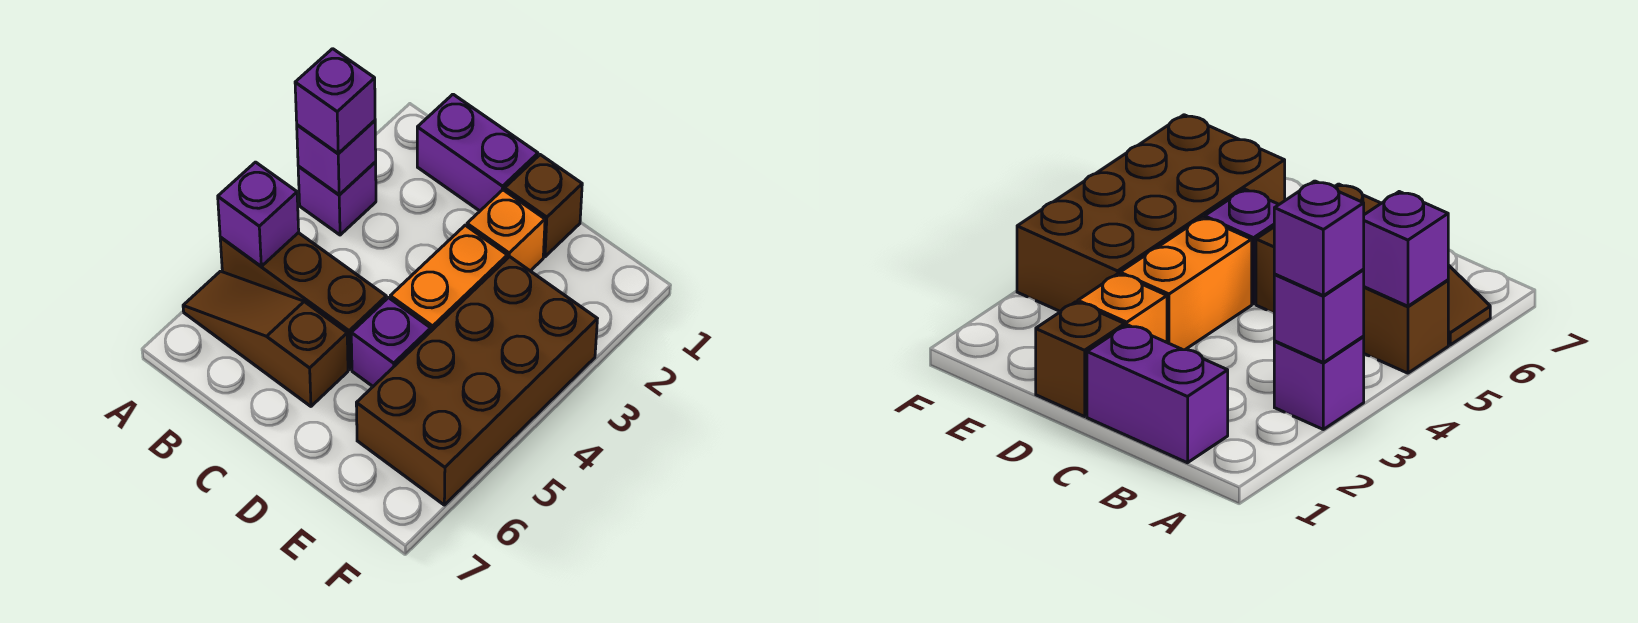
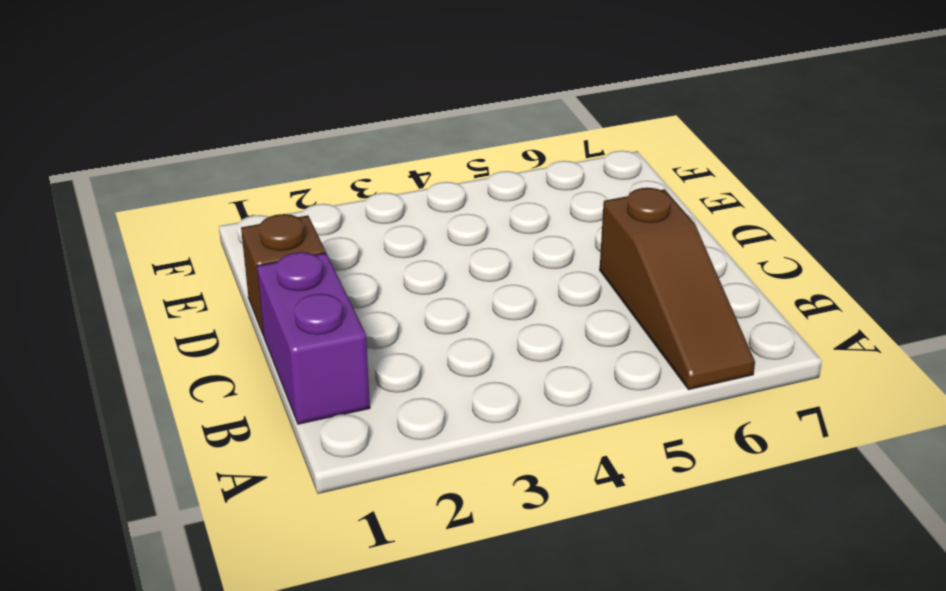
none -> purple brick A3 level 1
none -> brown brick A5:C5 level 1
none -> orange brick D2 level 1

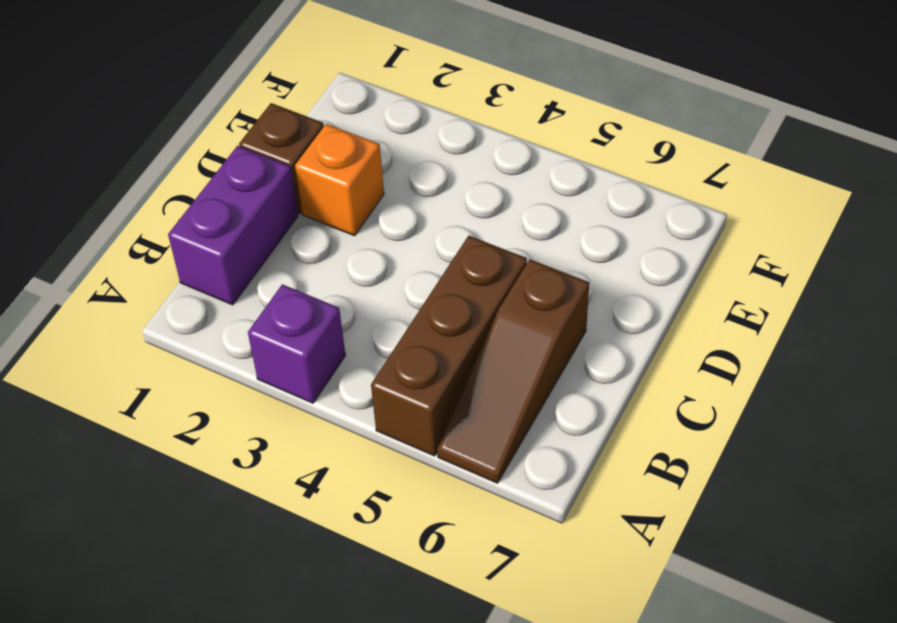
none -> orange brick D3:D4 level 1
none -> purple brick D5 level 1
none -> brown brick E3:F6 level 1

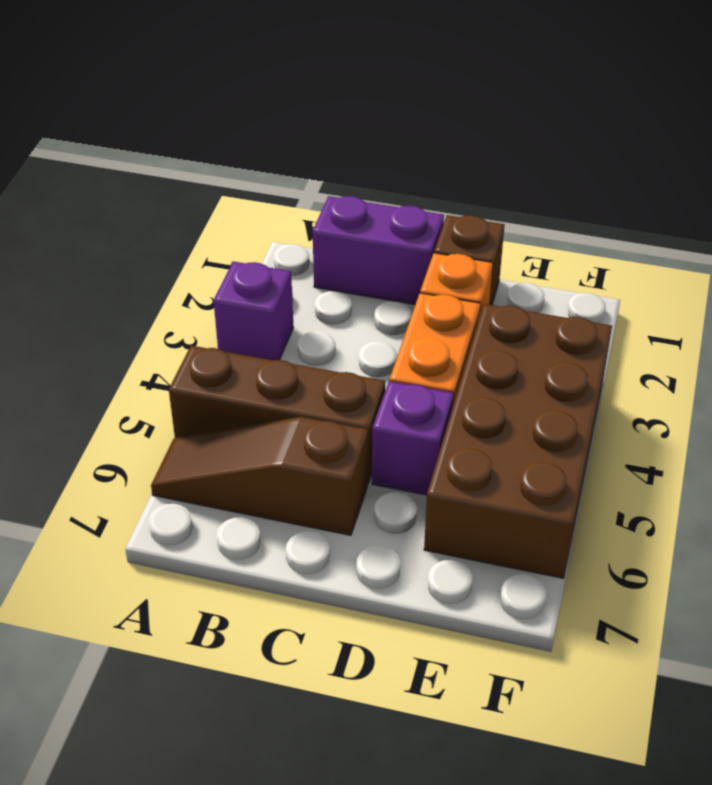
none -> purple brick A3 level 2
none -> purple brick A5 level 2
none -> purple brick A3 level 3

